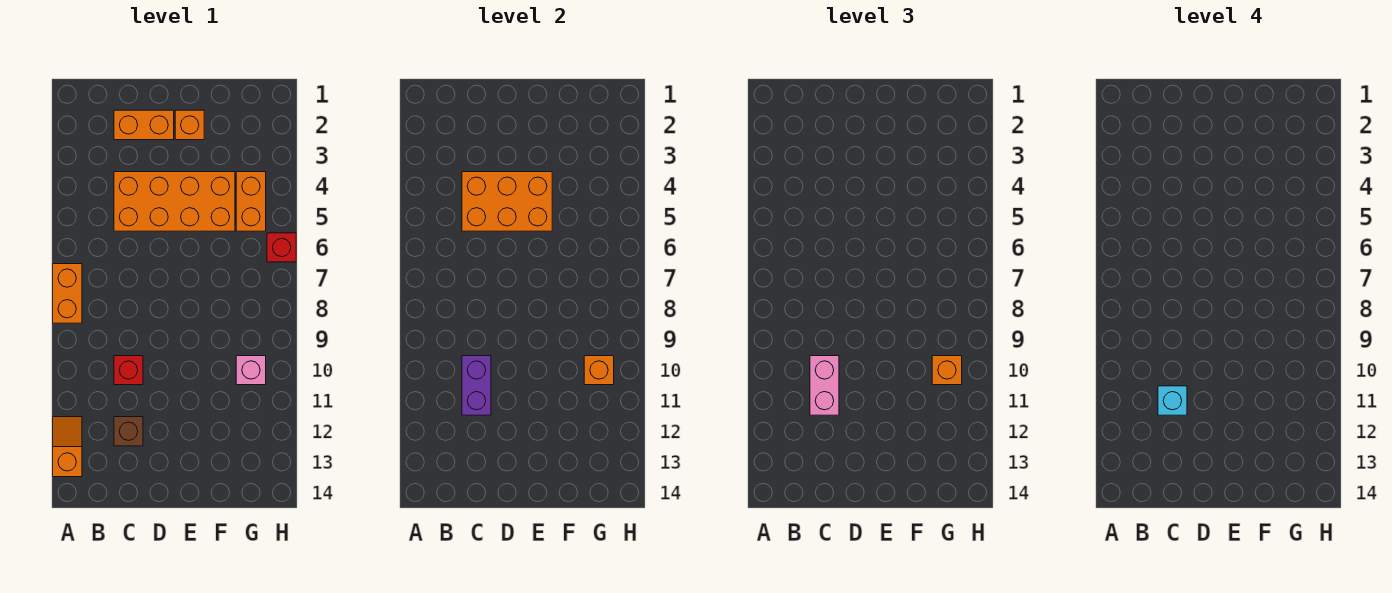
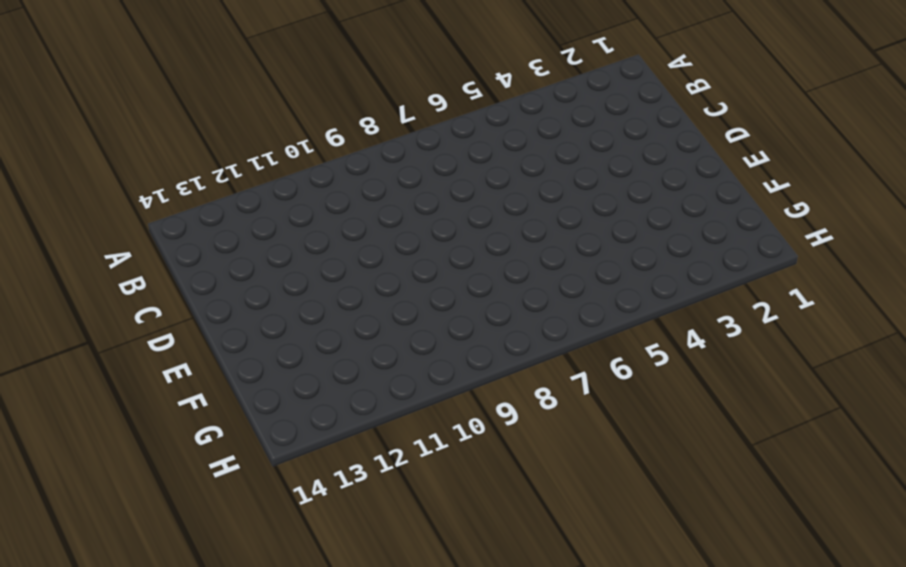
none -> orange brick A7:A8 level 1
none -> orange slope A12:A13 level 1 top 13
none -> orange brick C2:D2 level 1

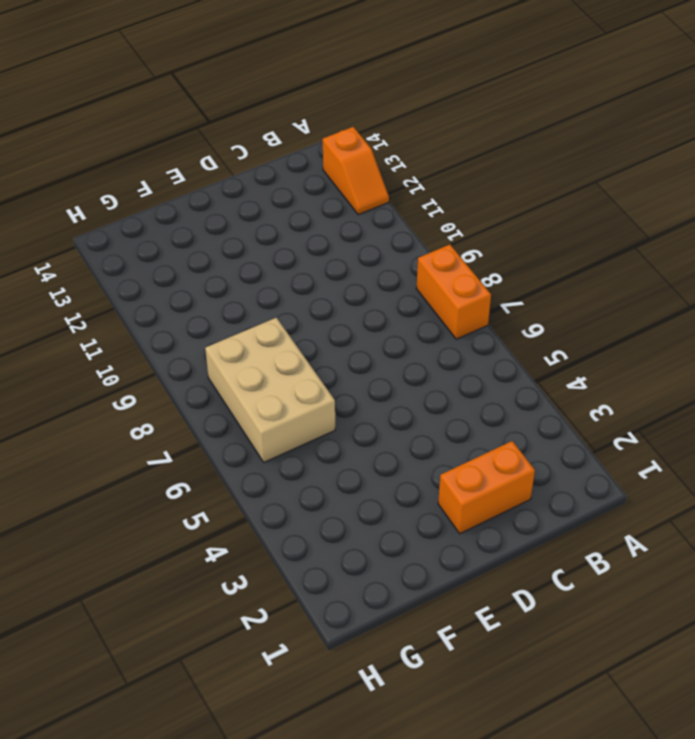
tan brick F6:G8 level 1 -> none
none -> orange brick C4:F5 level 1
none -> red brick C10 level 1
none -> brown brick C12 level 1

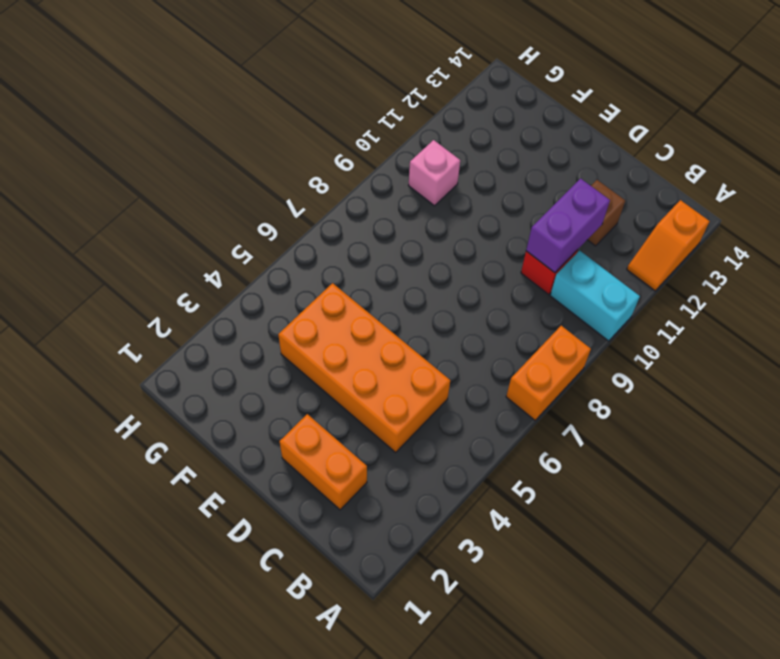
cyan brick A10:B10 level 1 -> none
none -> orange brick E2 level 1
none -> orange brick G4:G5 level 1
none -> red brick H6 level 1

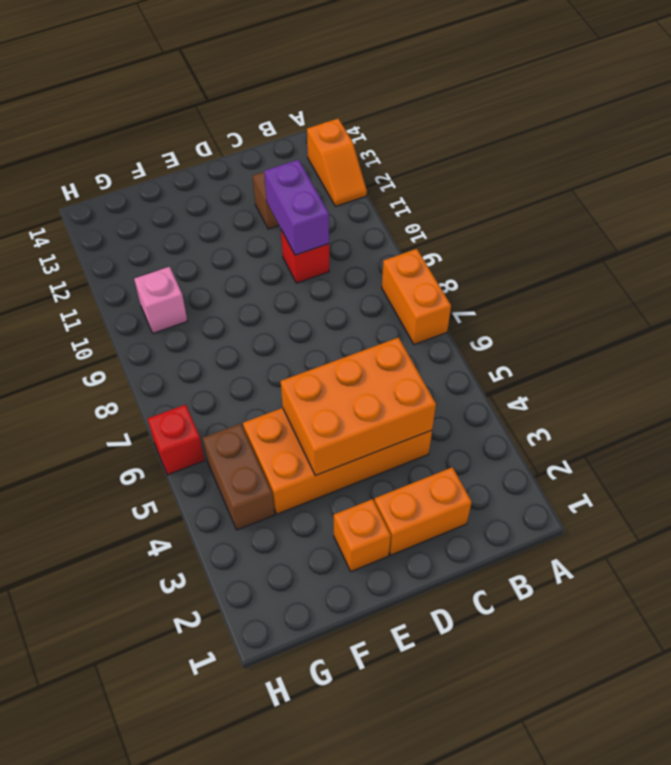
brown brick G4:G5 level 1 -> orange brick G4:G5 level 1
none -> orange brick G10 level 2
none -> pink brick C10:C11 level 3
none -> orange brick G10 level 3

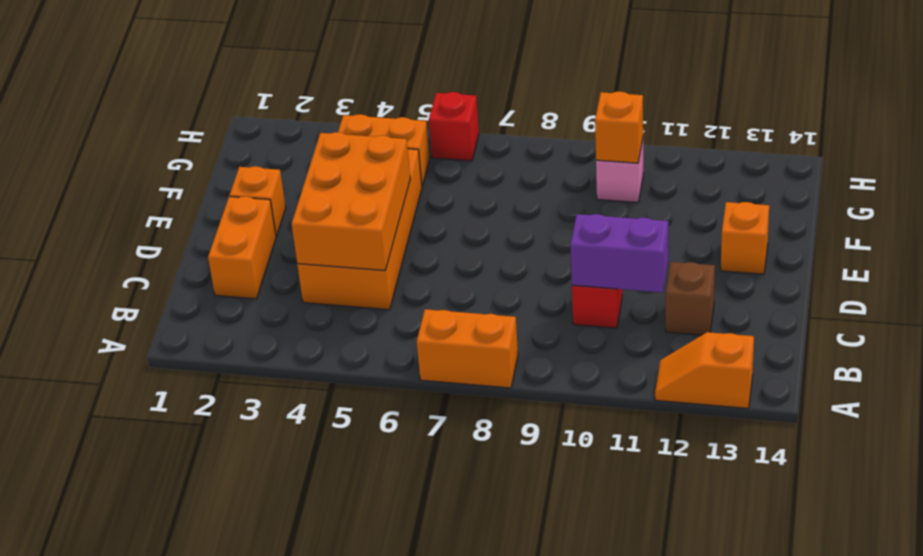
orange brick E13 level 1 -> orange brick G10 level 3
none -> pink brick C10:C11 level 3
none -> cyan brick C11 level 4

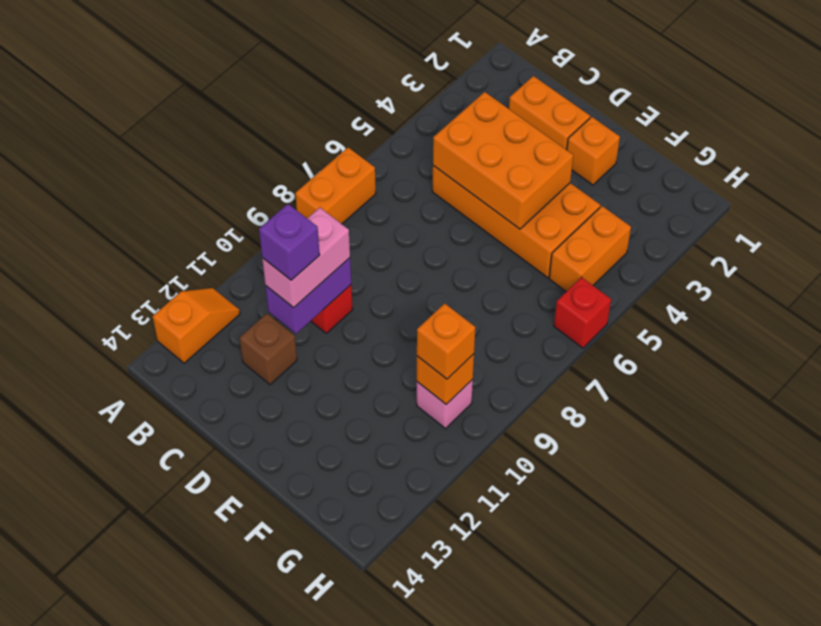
purple brick C11 level 4 -> cyan brick C11 level 4

